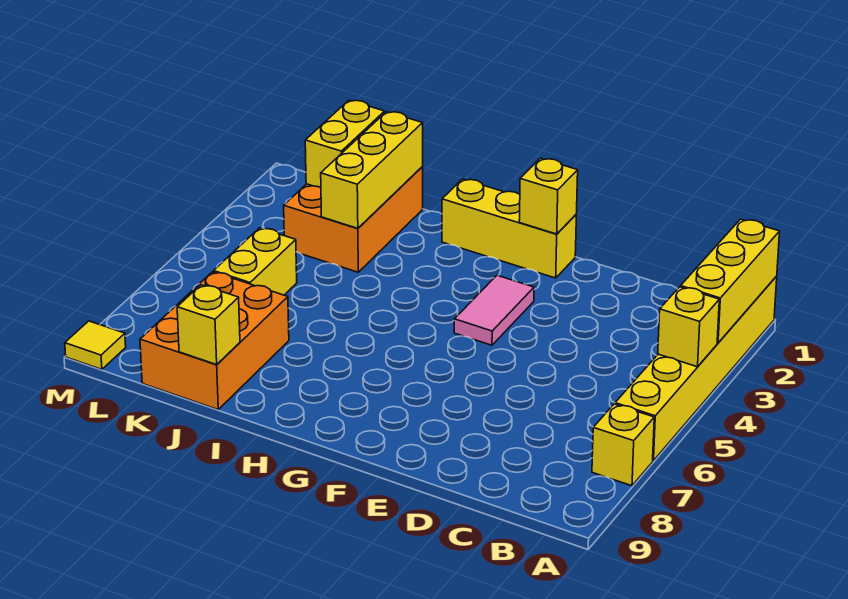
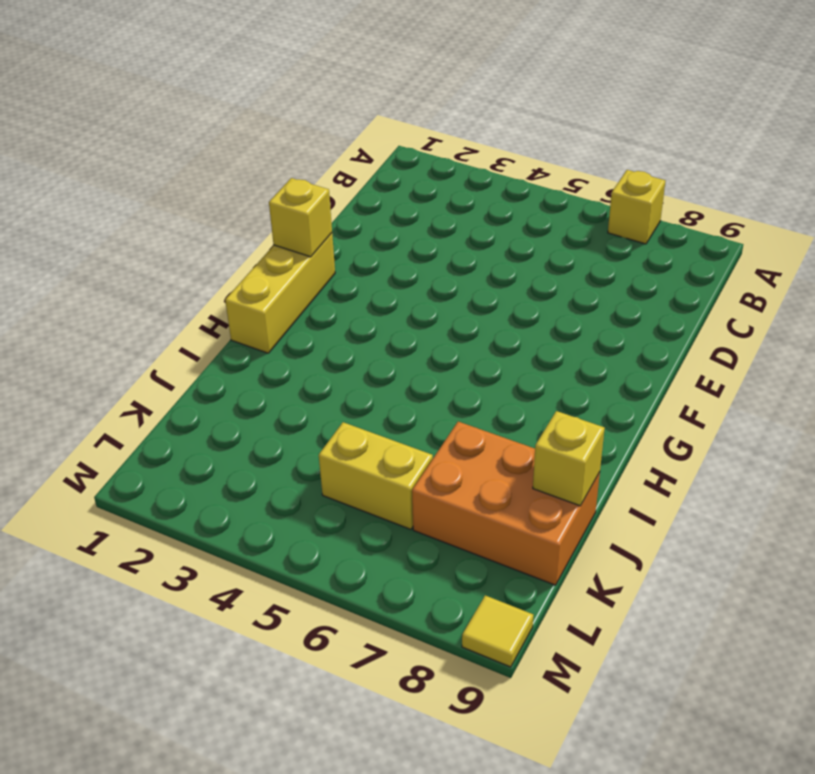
none -> yellow brick A1:A6 level 1
none -> pink tile F3:F4 level 1
none -> orange brick J1:K3 level 1

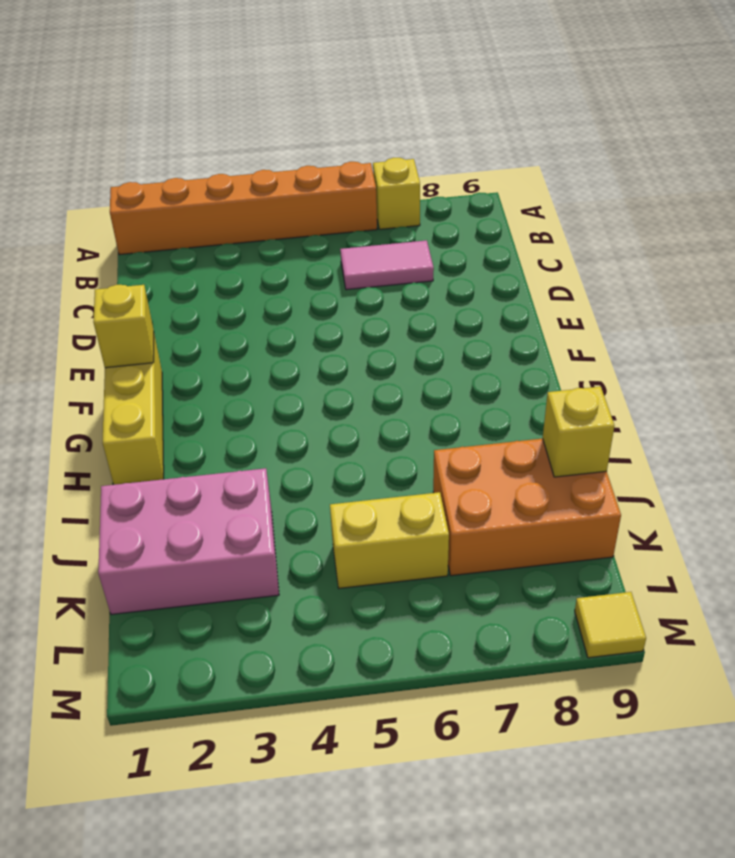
orange brick A1:A6 level 1 -> yellow brick A1:A6 level 1
pink tile C6:C7 level 1 -> pink tile F3:F4 level 1
pink brick J1:K3 level 1 -> orange brick J1:K3 level 1
none -> yellow brick A1:A3 level 2
none -> yellow brick A4 level 2
none -> yellow brick J1:J3 level 2

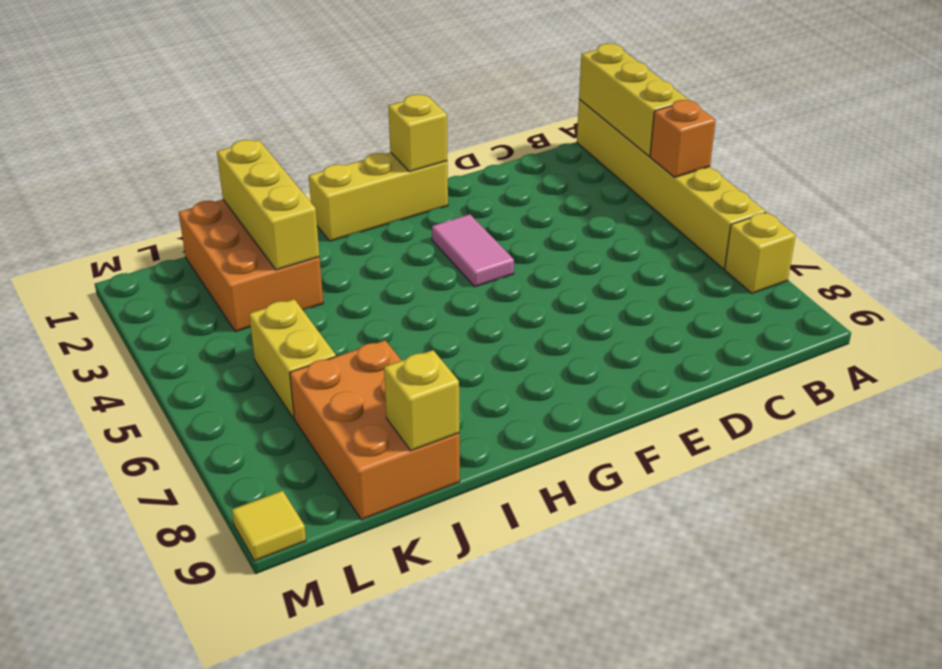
orange brick A4 level 2 -> yellow brick A4 level 2
none -> yellow brick K1:K2 level 2

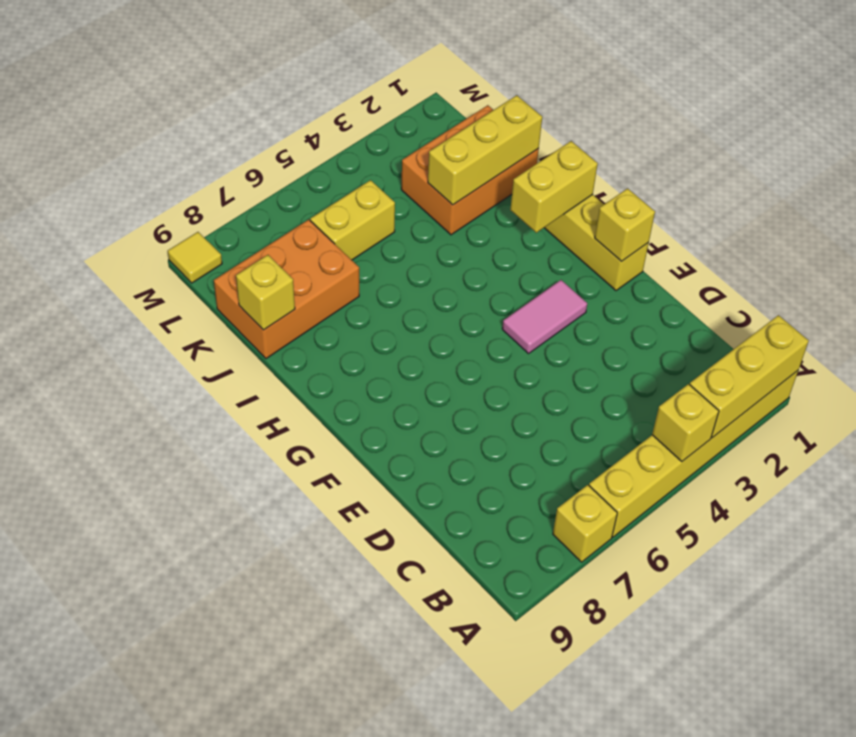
yellow brick H1:H2 level 2 -> yellow brick K1:K2 level 2

